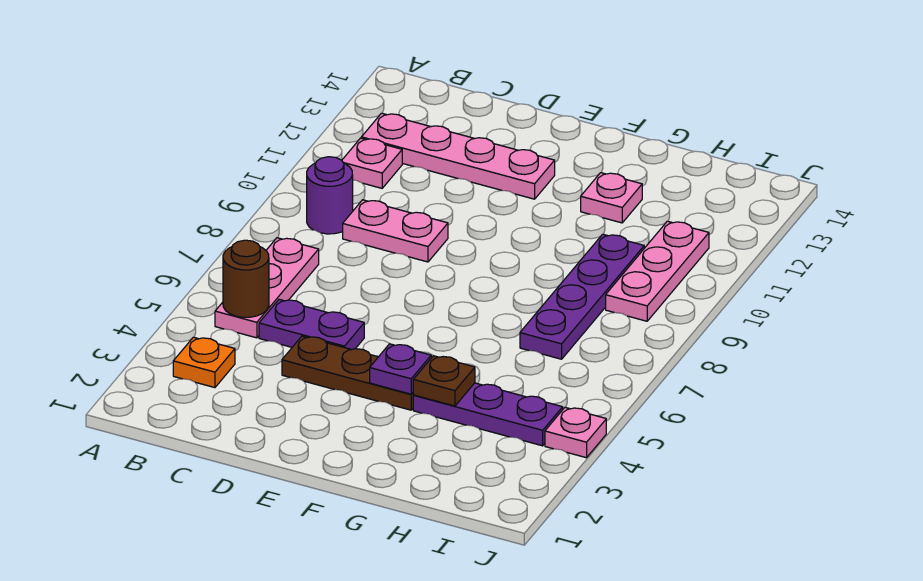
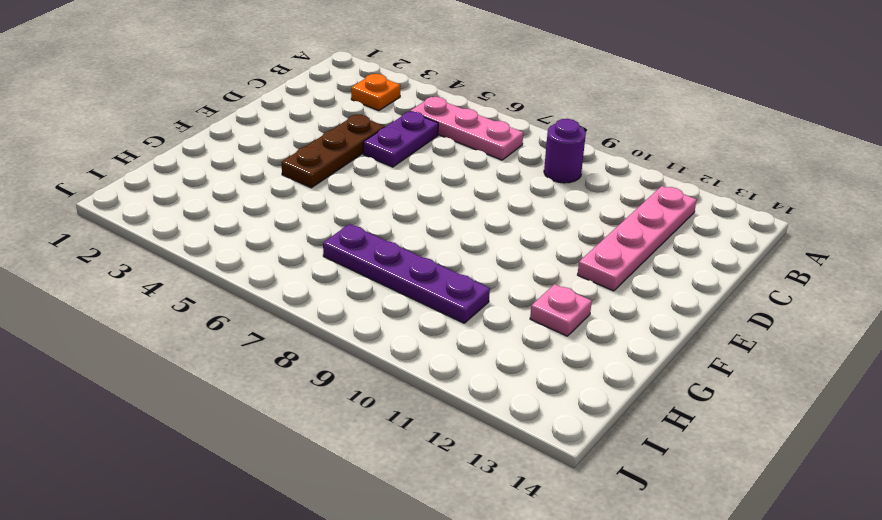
none -> pink plate B11 level 1
none -> pink plate C9:D9 level 1
none -> purple plate G4:I4 level 1

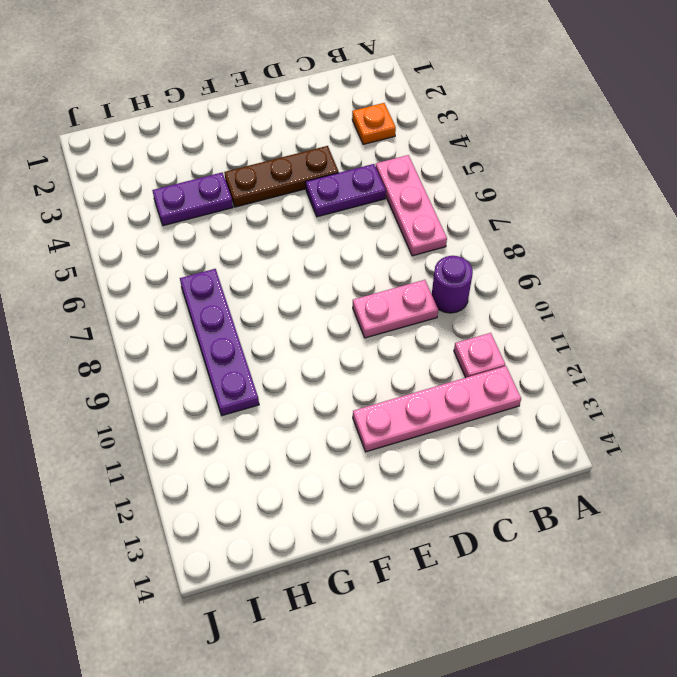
purple plate G4:H4 level 1 -> purple plate G4:I4 level 1
none -> pink plate G12 level 1
none -> pink plate I9:I11 level 1
none -> pink plate J4 level 1

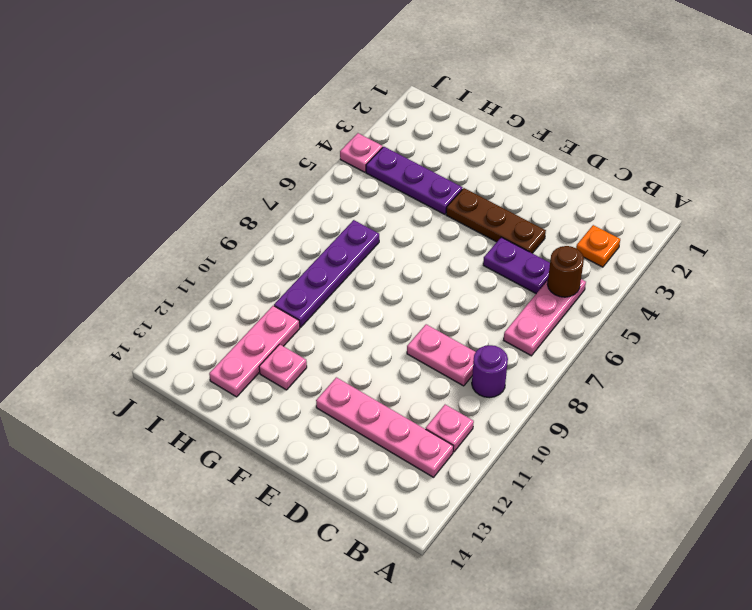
pink plate H11:H13 level 1 -> pink plate I9:I11 level 1
none -> purple plate F4 level 2
none -> brown plate G4 level 2

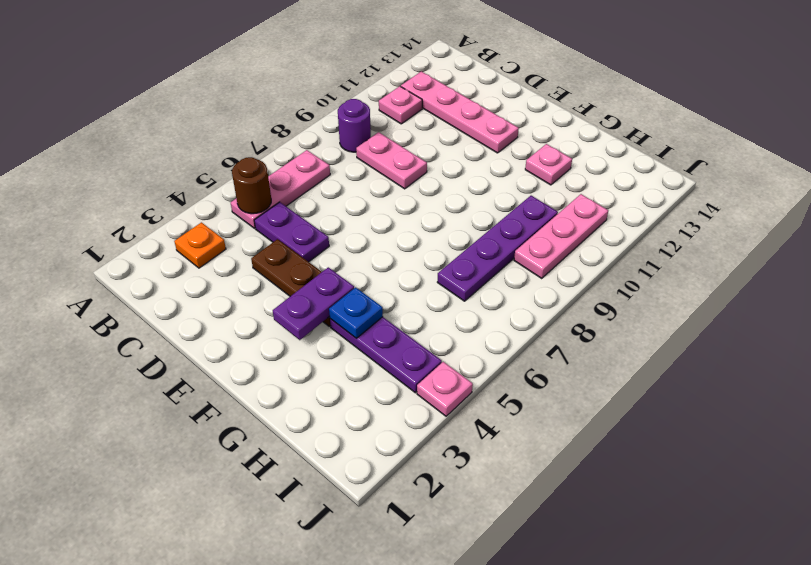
purple plate F3:F4 level 2 -> purple plate F4 level 2
blue plate G4 level 2 -> brown plate G4 level 2

